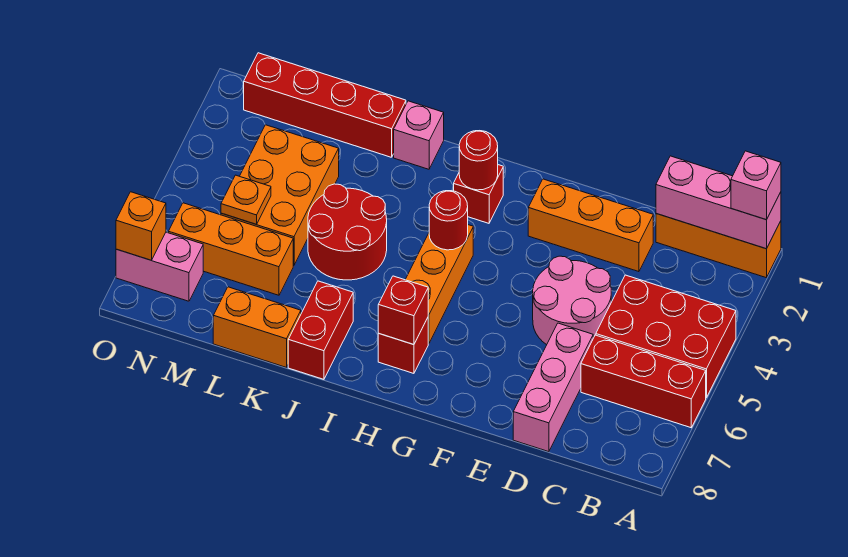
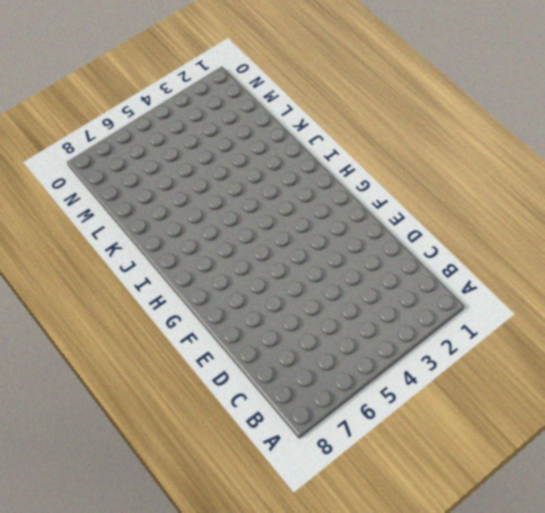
none -> orange brick A1:C1 level 1
none -> red brick A4:C5 level 1
none -> red brick A6:C6 level 1

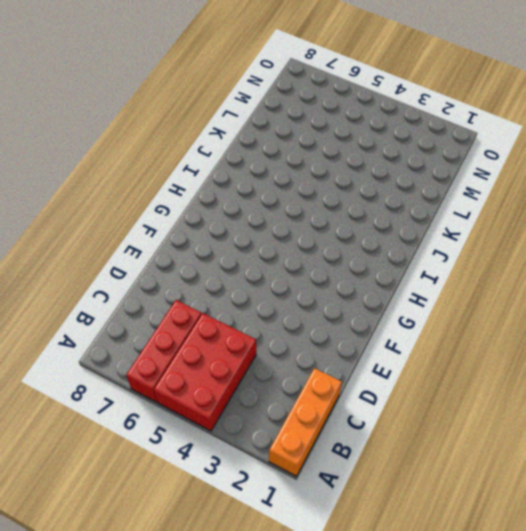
none -> orange brick D2:F2 level 1
none -> pink round brick D4:E5 level 1
none -> pink brick D6:D8 level 1

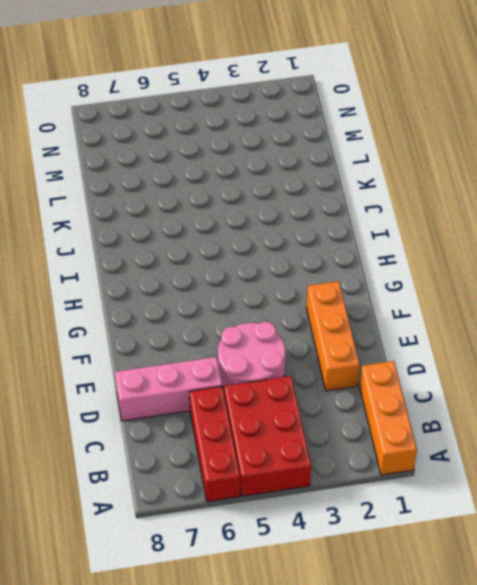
none -> red brick H2 level 1
none -> orange brick H4:H6 level 1
none -> red brick H7 level 1

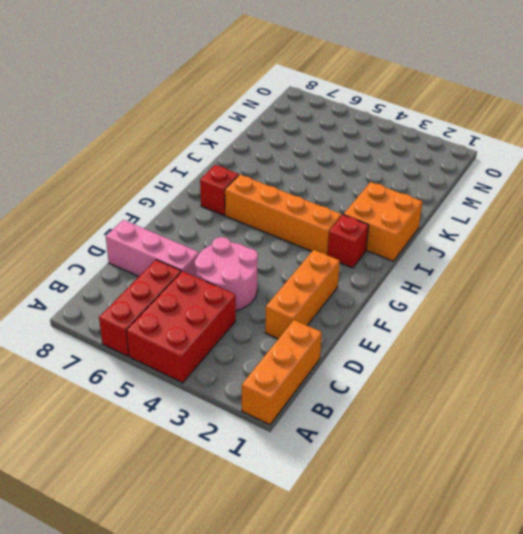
orange brick H3:H6 level 1 -> orange brick H4:H6 level 1
orange brick I1:J2 level 1 -> pink brick J1 level 1
none -> red round brick J4:K5 level 1
none -> red brick J7:J8 level 1
none -> red brick K1:N1 level 1

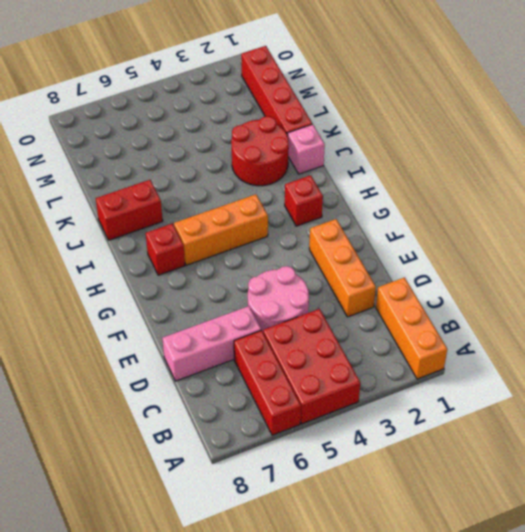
red round brick J2:K3 level 1 -> red round brick J4:K5 level 1
none -> orange brick K8:L8 level 1
none -> orange brick L3:M5 level 1
none -> orange brick L6:N6 level 1

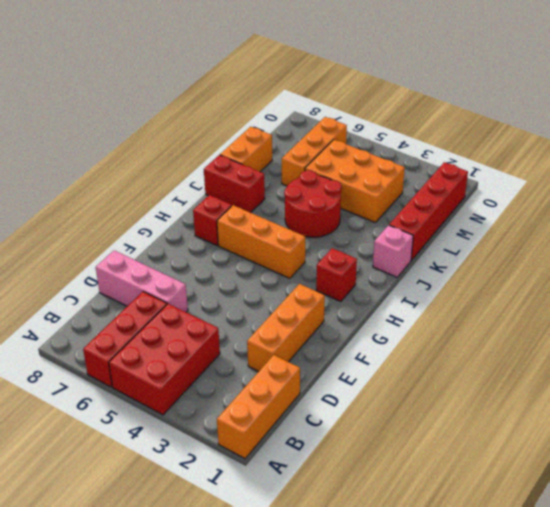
none -> pink round brick D4:E5 level 1
none -> pink brick N7:O7 level 1
none -> pink brick A1:C1 level 2

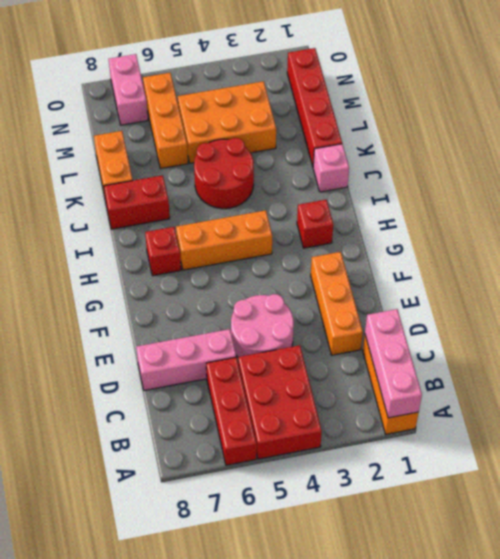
none -> red round brick H2 level 2
none -> red round brick H4 level 2
none -> red brick H7 level 2

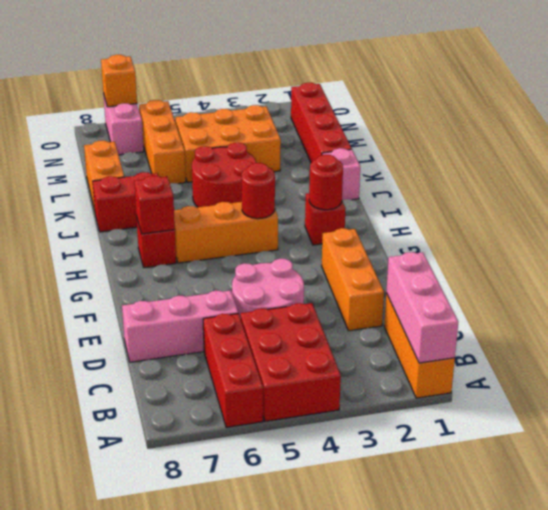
none -> orange plate M5 level 2
none -> pink brick A1 level 3

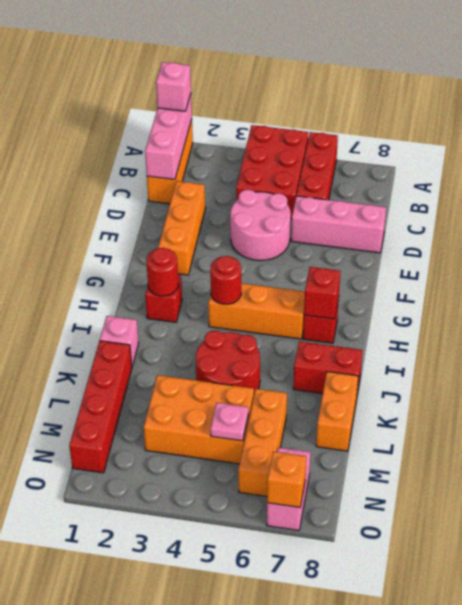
pink plate M5 level 2 -> orange plate M5 level 2

